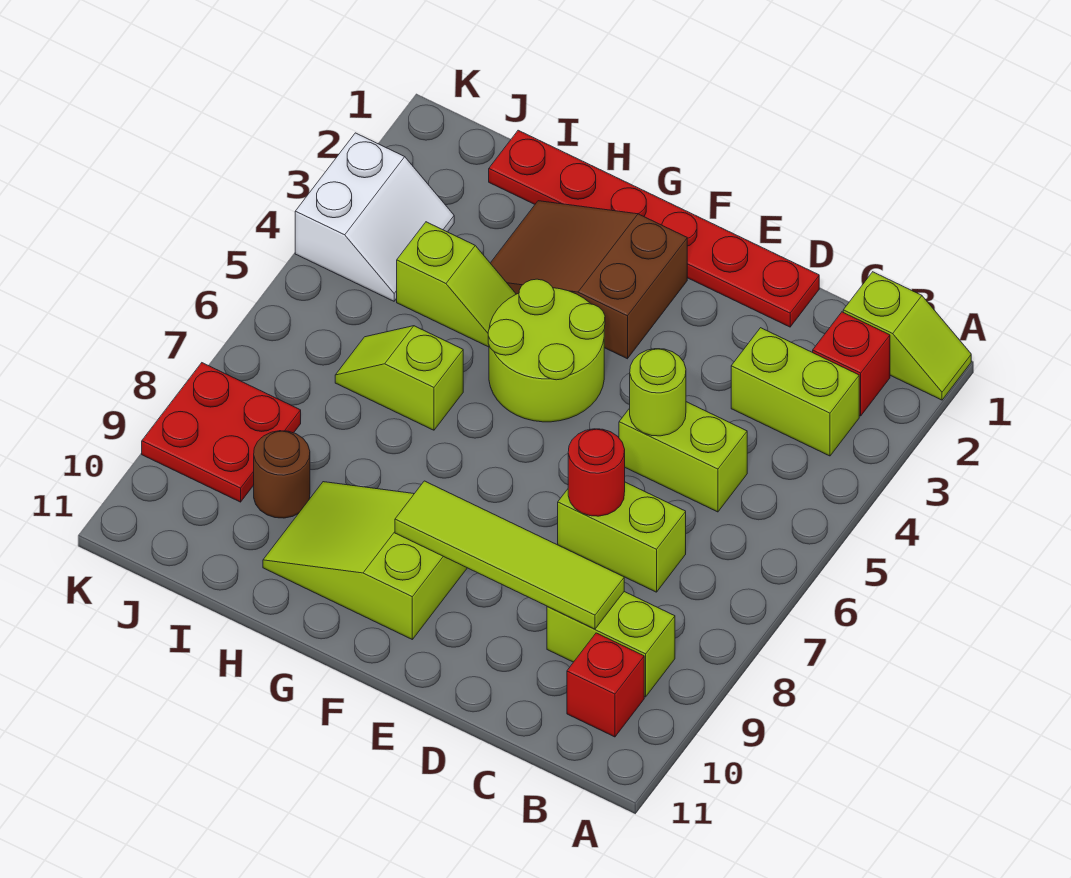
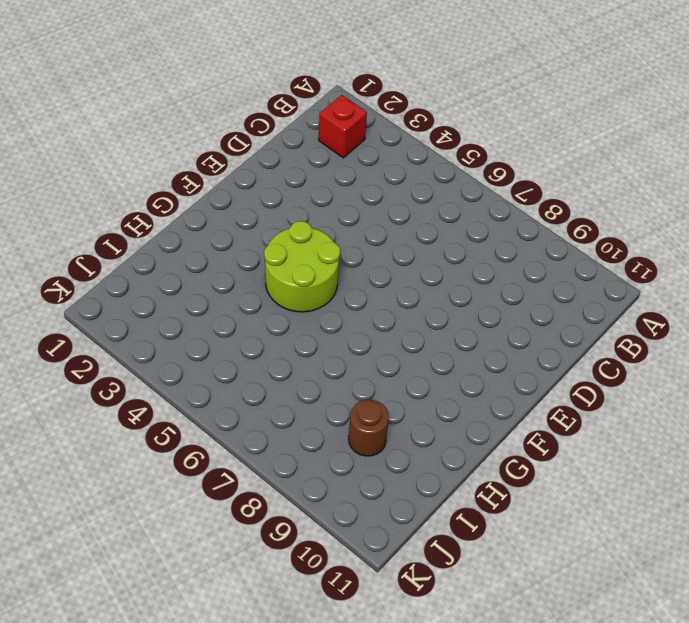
none -> lime slope A1:B1 level 1 top B
none -> lime brick B3:C3 level 1
none -> lime brick B9:C9 level 1

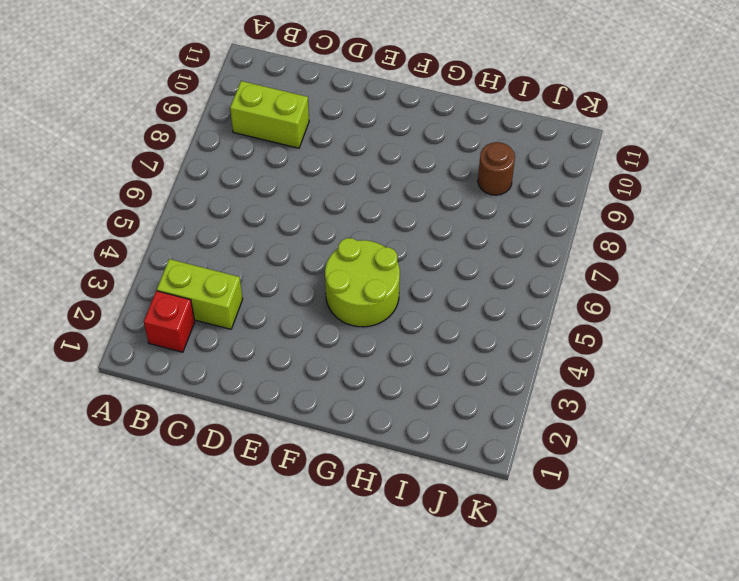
none -> lime slope A1:B1 level 1 top B
none -> red brick B10 level 1
none -> lime brick C5:D5 level 1

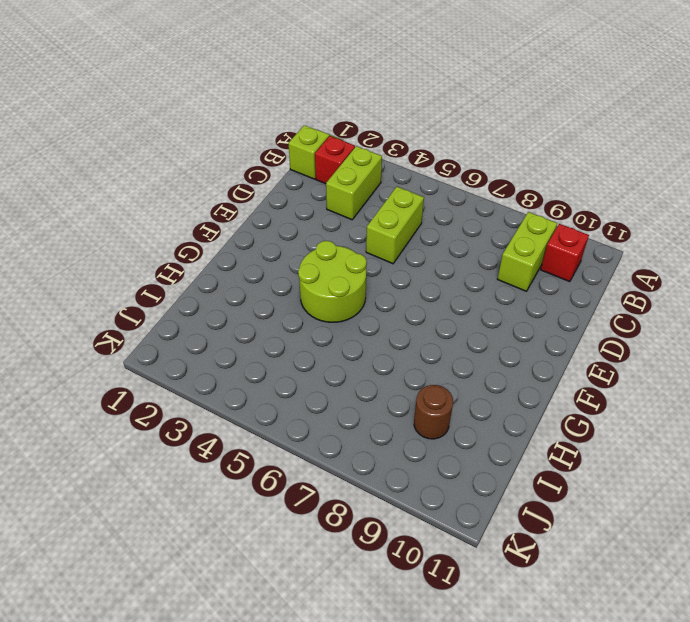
none -> lime brick C7:D7 level 1
none -> red plate D1:I1 level 1
none -> brown slope F2:H3 level 1 top F

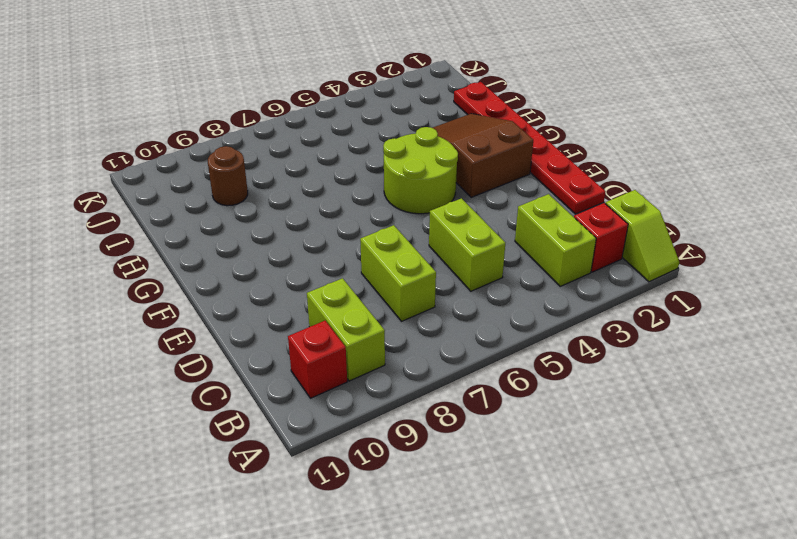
none -> lime slope F9:H10 level 1 top F
none -> lime slope H4:I4 level 1 top I
none -> lime slope H6:I6 level 1 top H

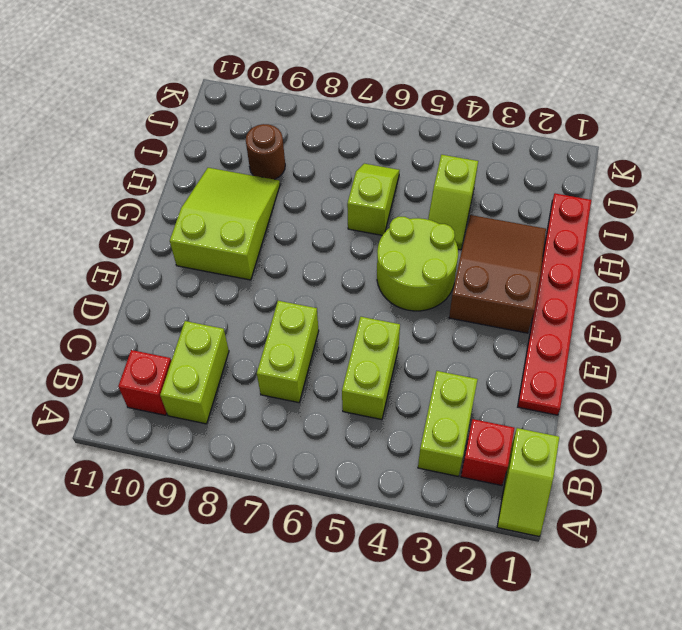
none -> white slope J3:K4 level 1 top K
none -> red plate J8:K9 level 1
none -> lime tile C9:F9 level 2

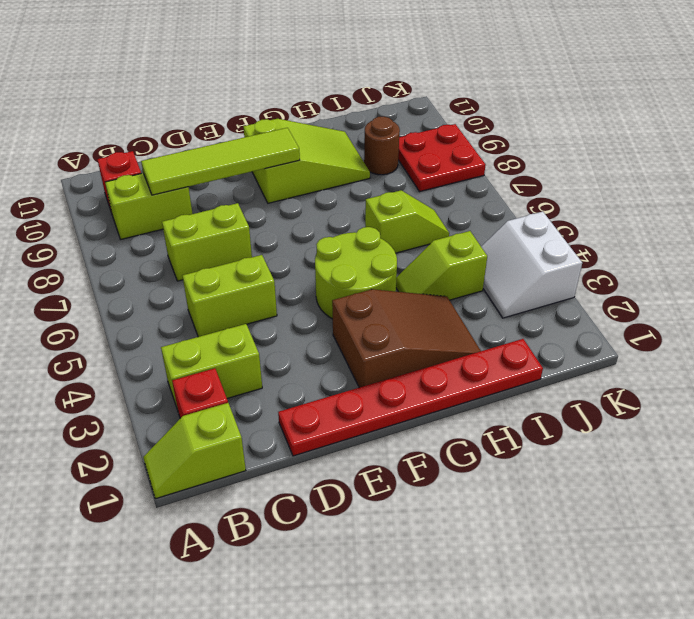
none -> lime round brick D5 level 2
none -> red round brick D7 level 2

